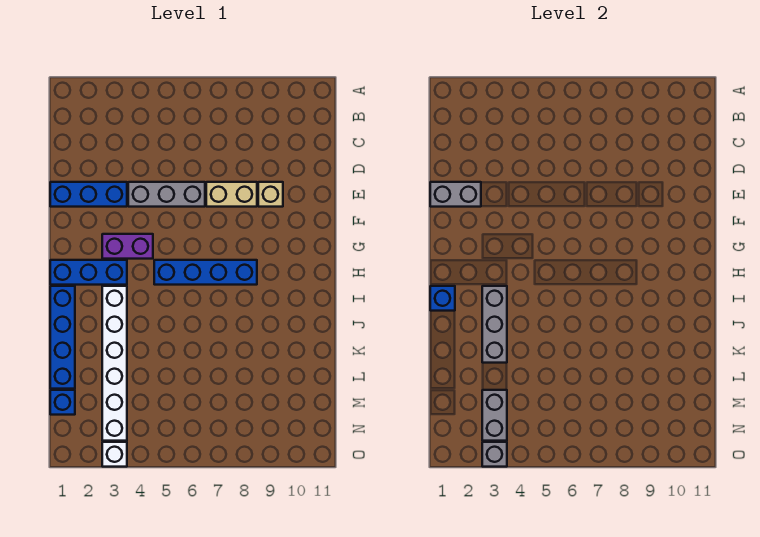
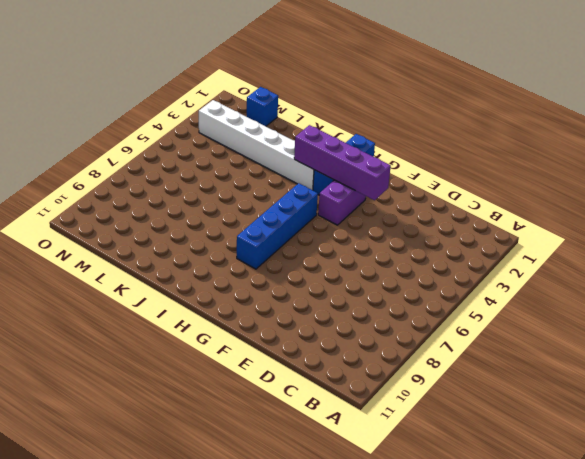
purple brick F3:I3 level 2 -> grey brick I3:K3 level 2
none -> blue brick E1:E3 level 1
none -> grey brick E4:E6 level 1
none -> tan brick E7:E8 level 1

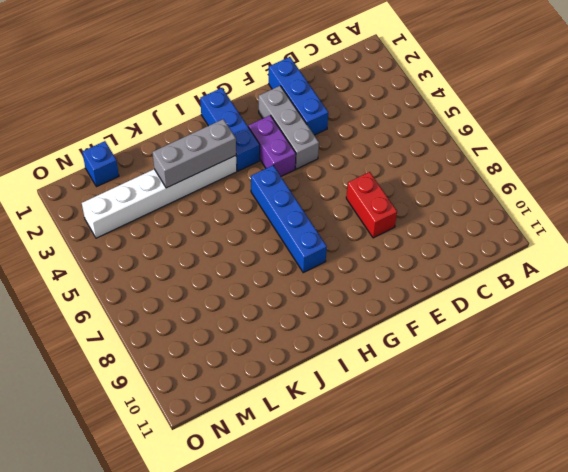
red brick E7:E8 level 1 -> tan brick E7:E8 level 1
grey brick F2:F4 level 1 -> grey brick E4:E6 level 1
none -> tan brick E9 level 1
none -> blue brick I1:L1 level 1
none -> white brick O3 level 1

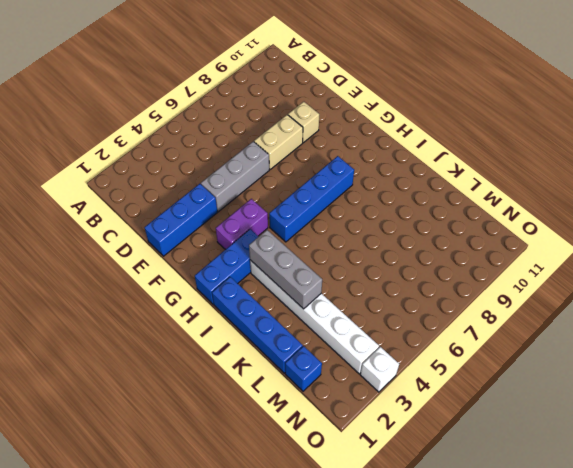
none -> grey brick E1:E2 level 2
none -> blue brick I1 level 2
none -> grey brick M3:N3 level 2

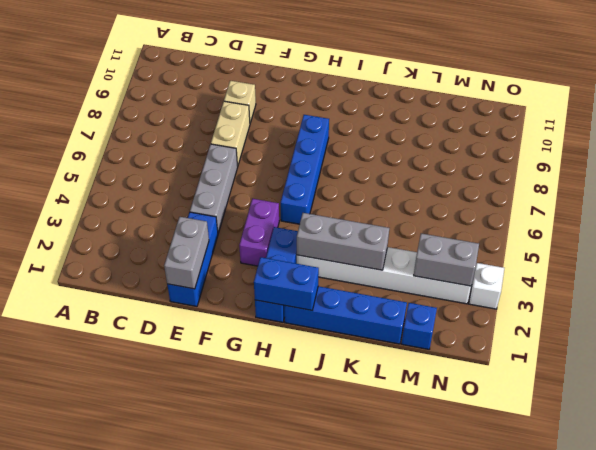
blue brick H1:I1 level 2 -> blue brick I1 level 2
none -> grey brick O3 level 2

